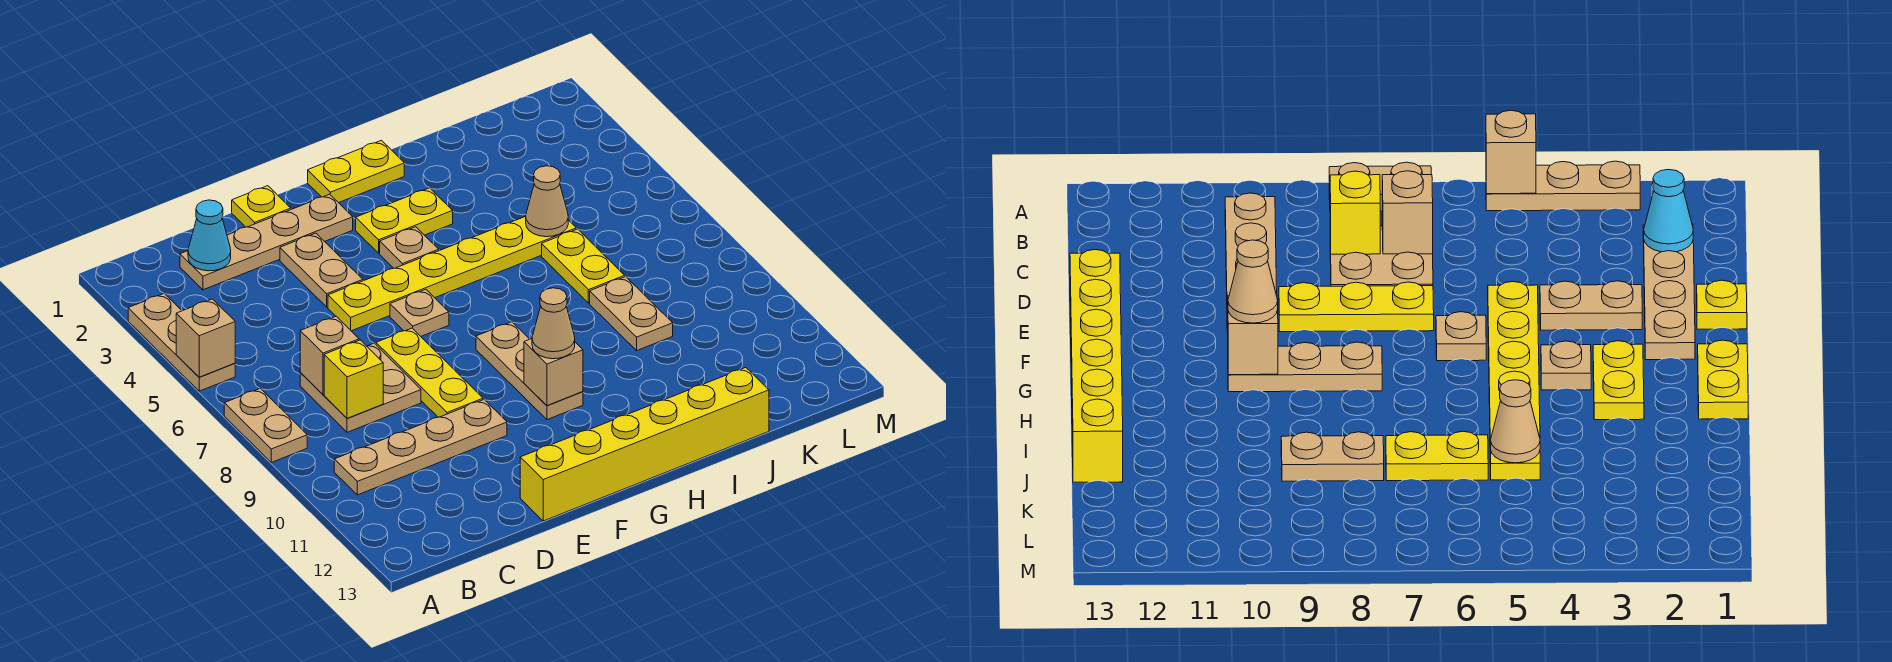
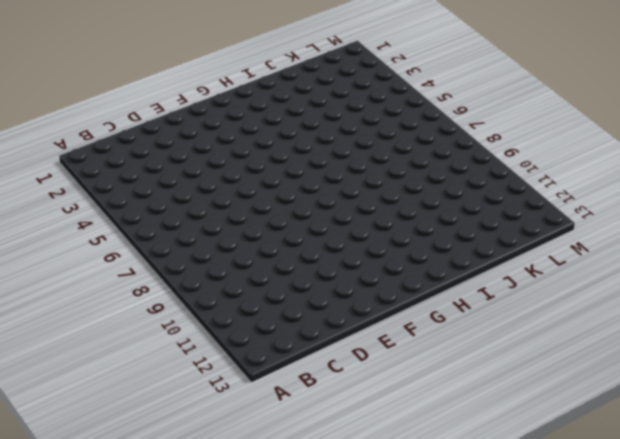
none -> tan plate A3:A5 level 1
none -> tan plate A7:A8 level 1
none -> tan plate B10:E10 level 1

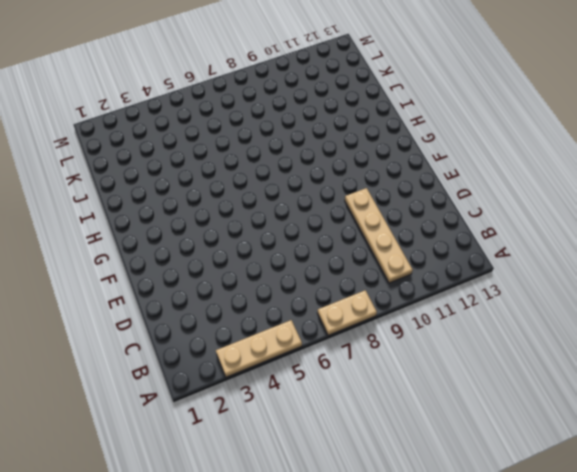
none -> tan plate C2:F2 level 1
none -> tan plate C7:D8 level 1
none -> yellow plate E1 level 1

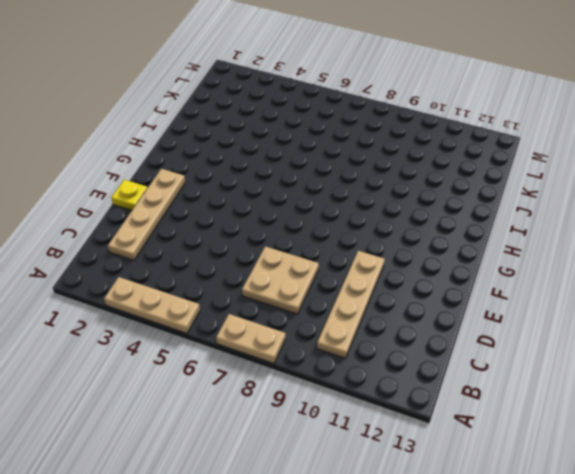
none -> tan plate E3:E4 level 1
none -> yellow plate E5:J5 level 1
none -> yellow plate E7:E9 level 1

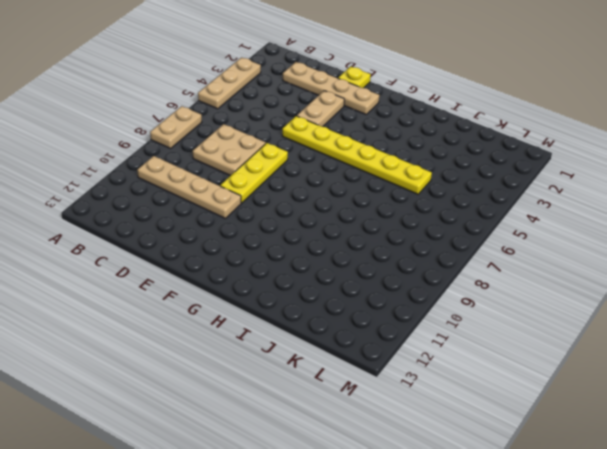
none -> yellow brick E13:J13 level 1
none -> tan plate F6 level 1
none -> yellow plate G1:H1 level 1

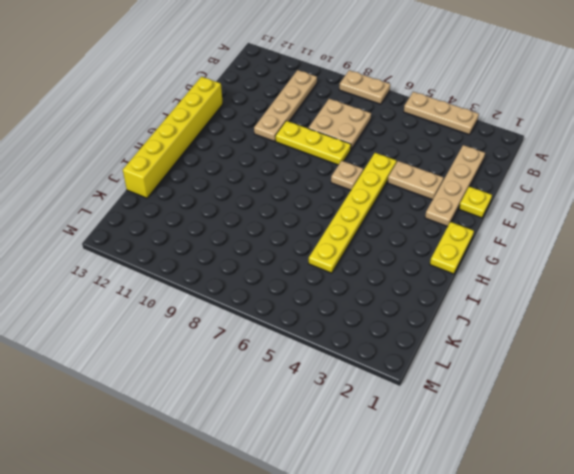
none -> yellow plate G3:H3 level 1
none -> tan plate G4 level 1
none -> tan plate G8:G10 level 1

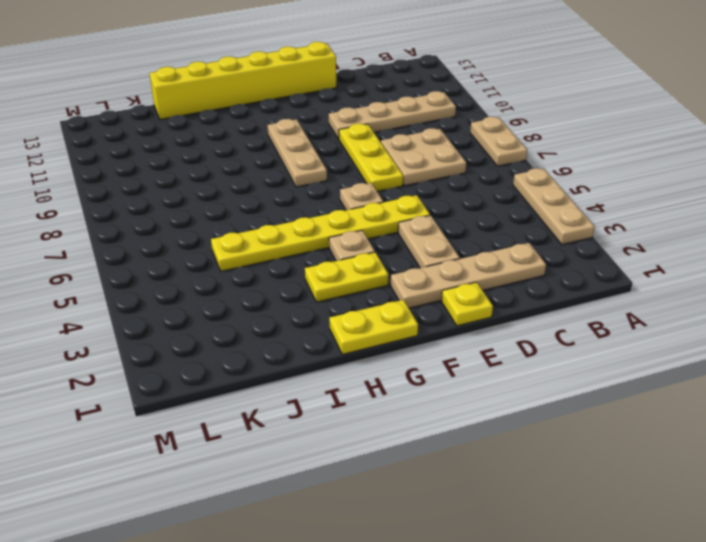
none -> yellow plate J6:J7 level 1
none -> tan plate J8:J9 level 1
none -> tan brick A5 level 2

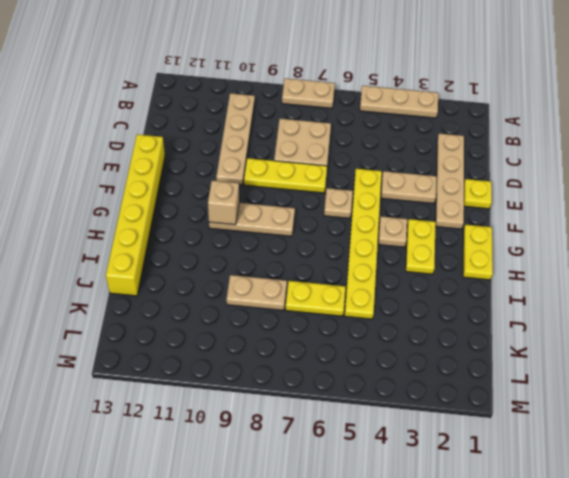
none -> tan brick A5 level 2
none -> cyan cone C2 level 2
none -> tan brick C7 level 2

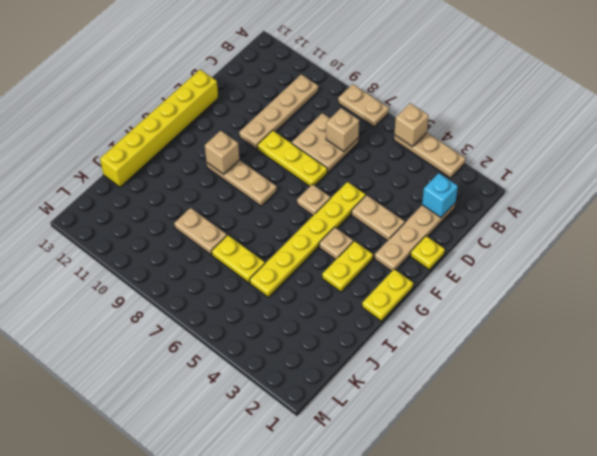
cyan brick C2 level 2 -> cyan cone C2 level 2
none -> yellow brick C8 level 2
none -> tan cone J5 level 2
none -> tan cone G10 level 3

